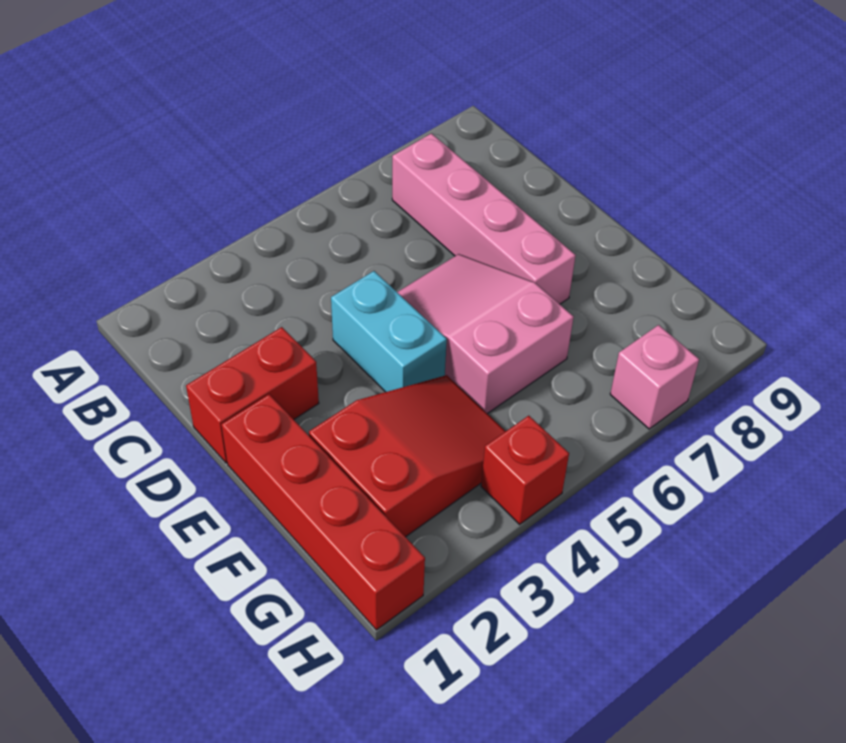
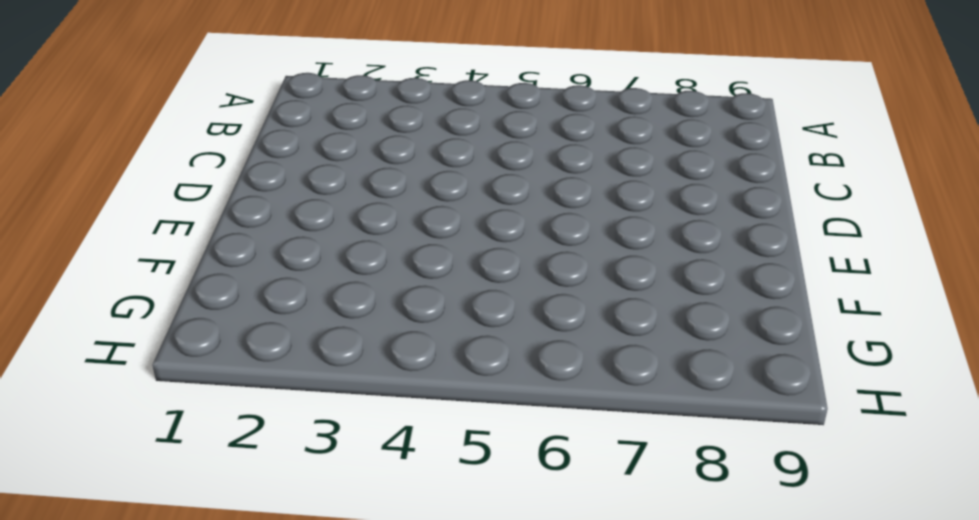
none -> pink brick B7:E7 level 1
none -> red brick D1:D2 level 1

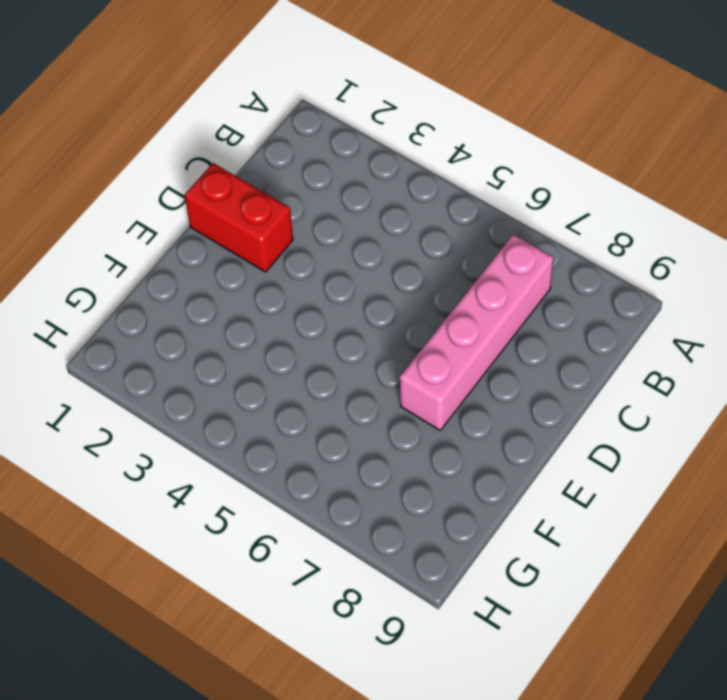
none -> cyan brick D4:E4 level 1
none -> pink slope D5:F6 level 1 top F

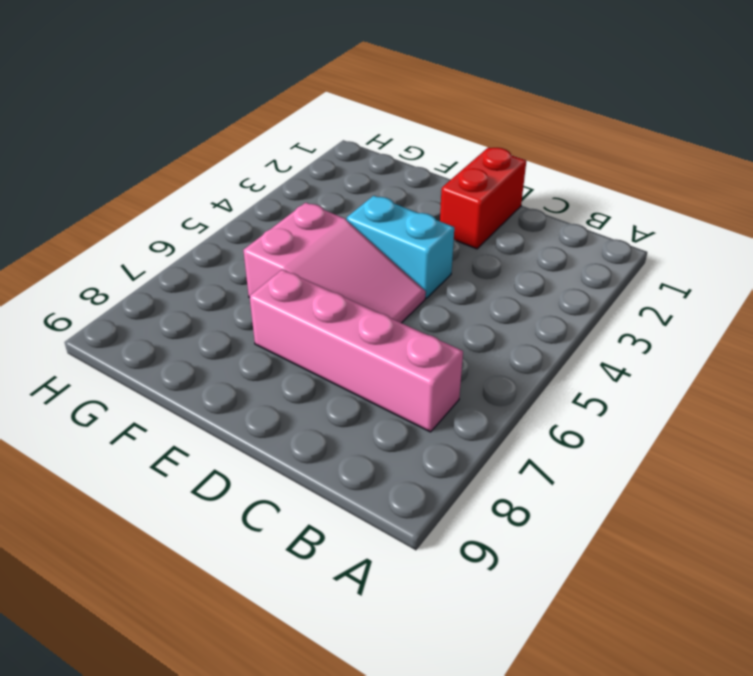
none -> red brick E1:H1 level 1
none -> red slope F2:G4 level 1 top 2

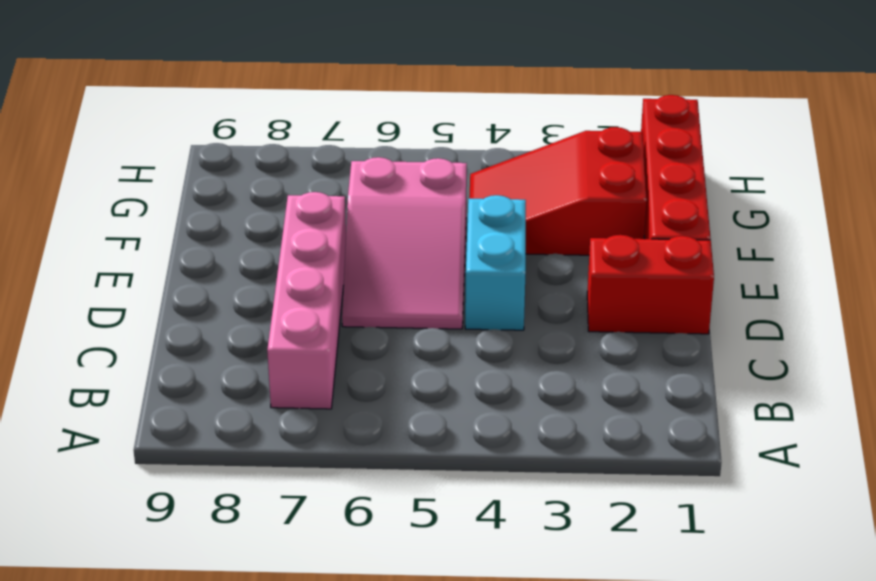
none -> red brick H4 level 1
none -> pink brick H7 level 1

